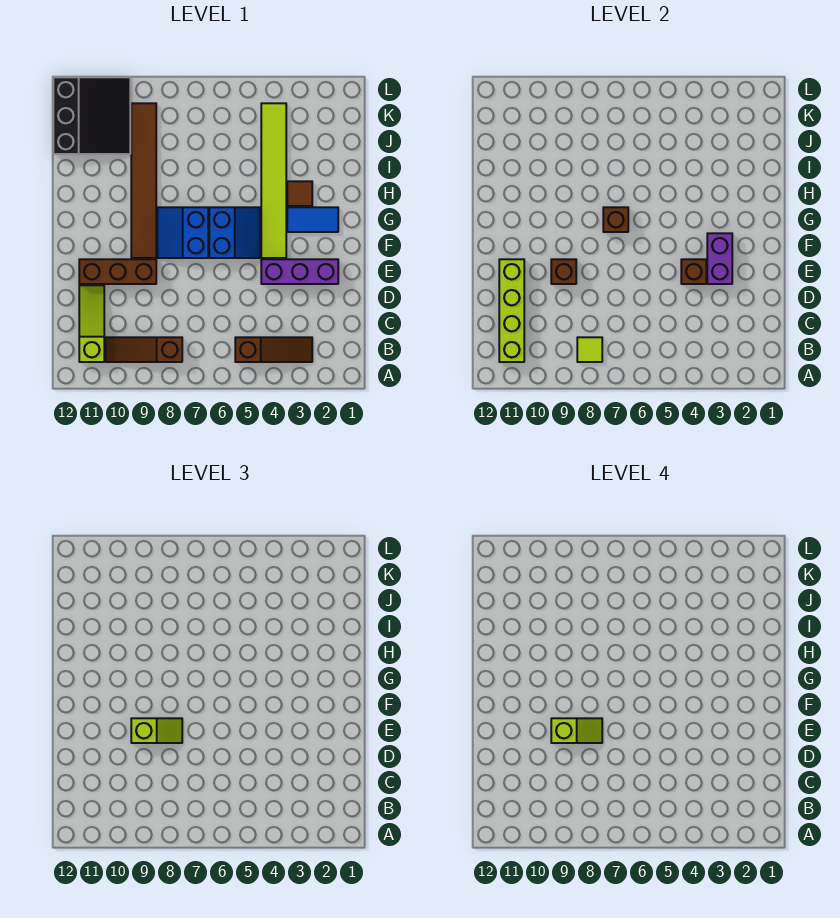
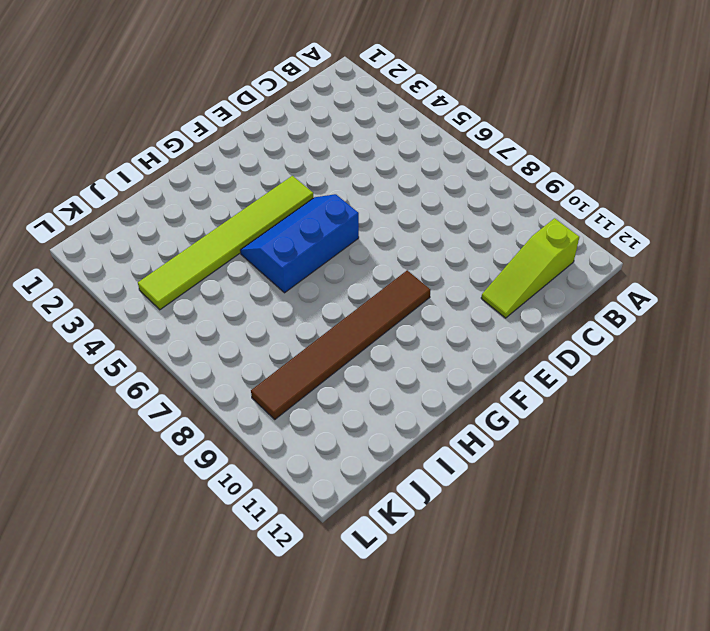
blue slope F5:H6 level 1 top 6 -> blue slope F5:G6 level 1 top 6
none -> brown slope B3:B5 level 1 top 5
none -> brown slope B8:B10 level 1 top 8
none -> purple brick E2:E4 level 1

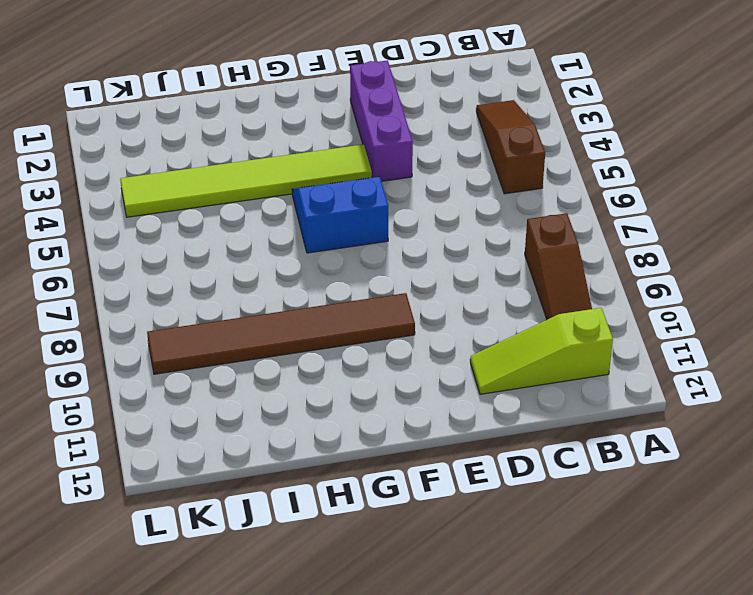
none -> brown brick E9:E11 level 1
none -> blue slope F7:G8 level 1 top 7
none -> blue tile G2:G3 level 1

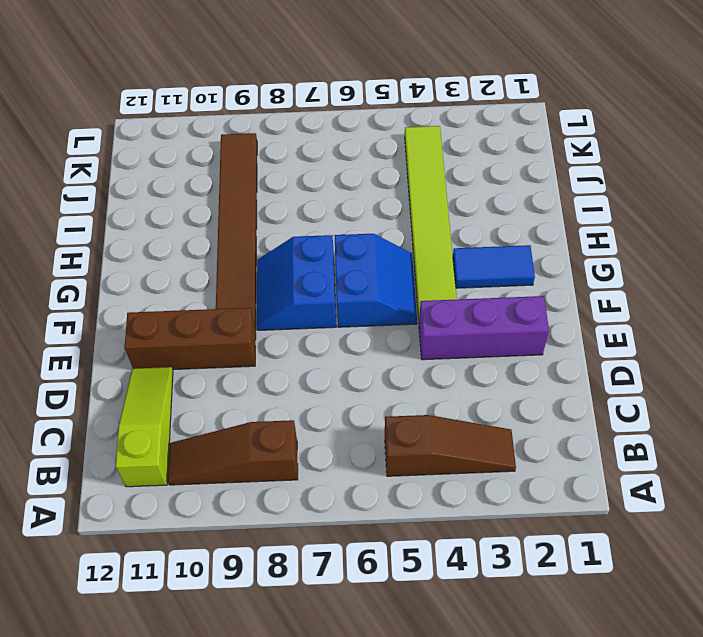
none -> brown tile H3 level 1
none -> black slope J10:L12 level 1 top 12
none -> lime tile B8 level 2

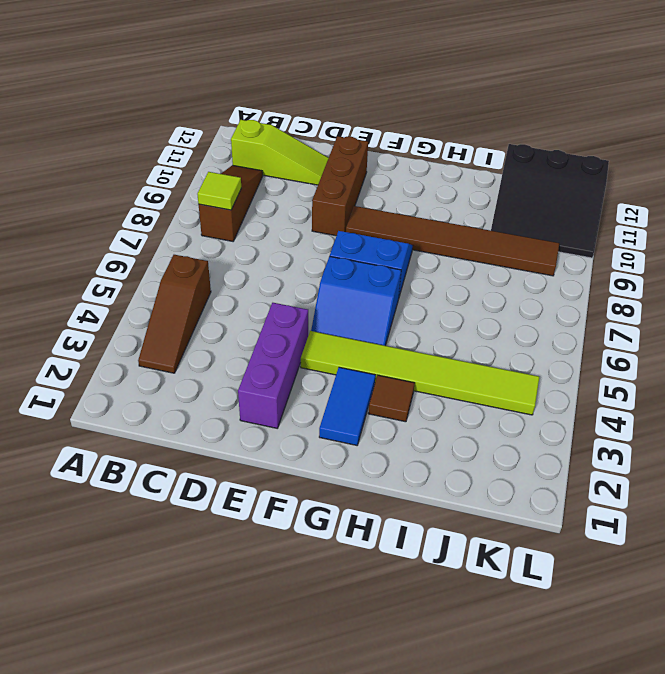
none -> lime brick B11:E11 level 2
none -> purple brick E3:F3 level 2
none -> brown brick E4 level 2

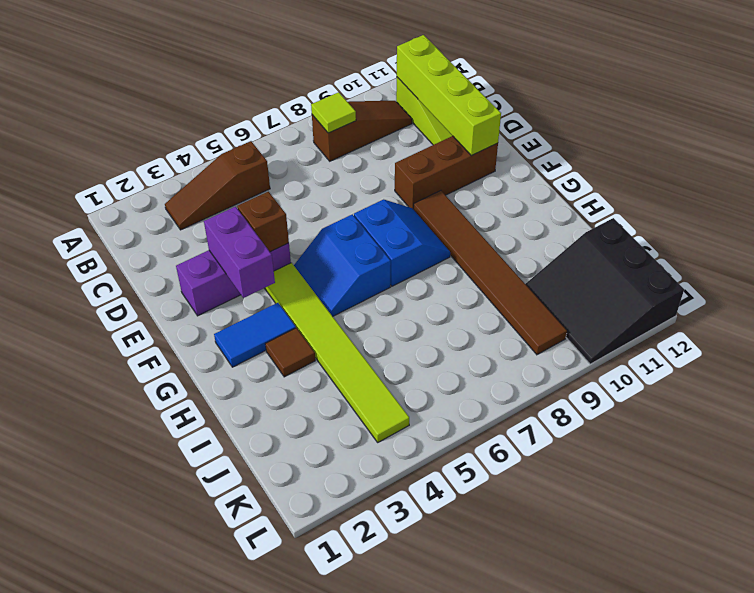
none -> brown brick E9 level 2
none -> brown brick G7 level 2
none -> lime slope E8:E9 level 3 top 9

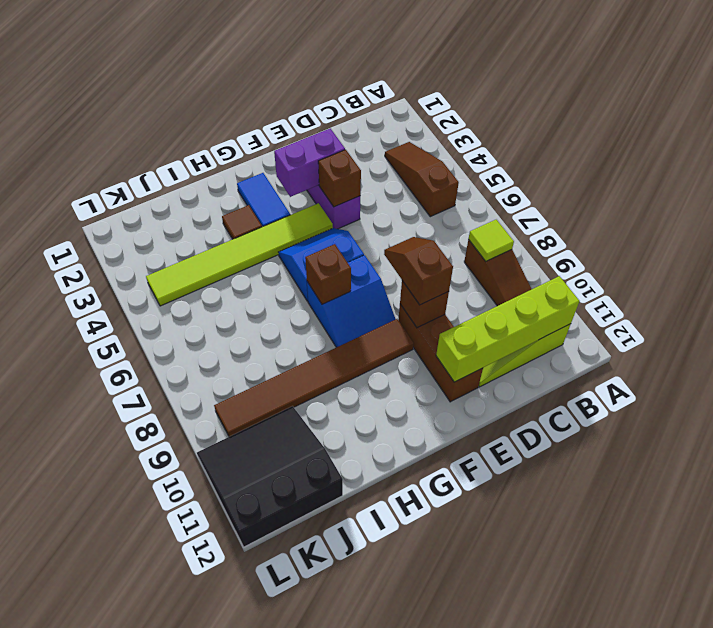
brown slope E8:E9 level 3 top 9 -> lime slope E8:E9 level 3 top 9
none -> lime slope E8:E9 level 4 top 9

